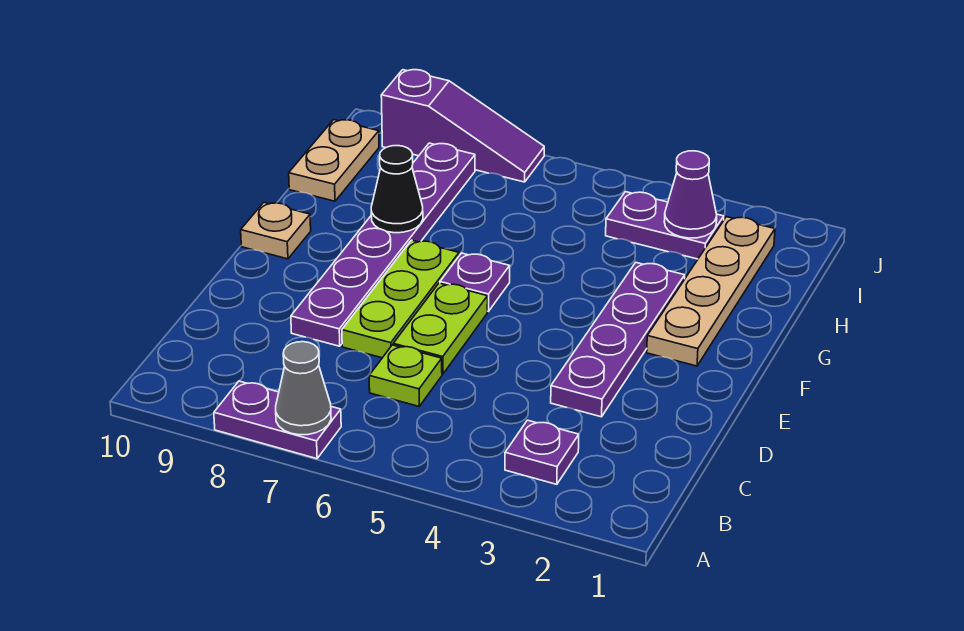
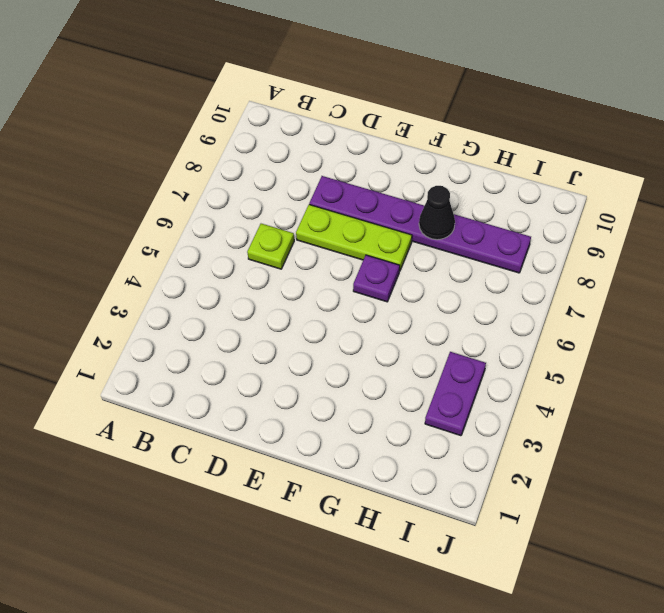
none -> purple plate A7:A8 level 1
none -> purple plate B3 level 1
none -> purple plate D3:G3 level 1

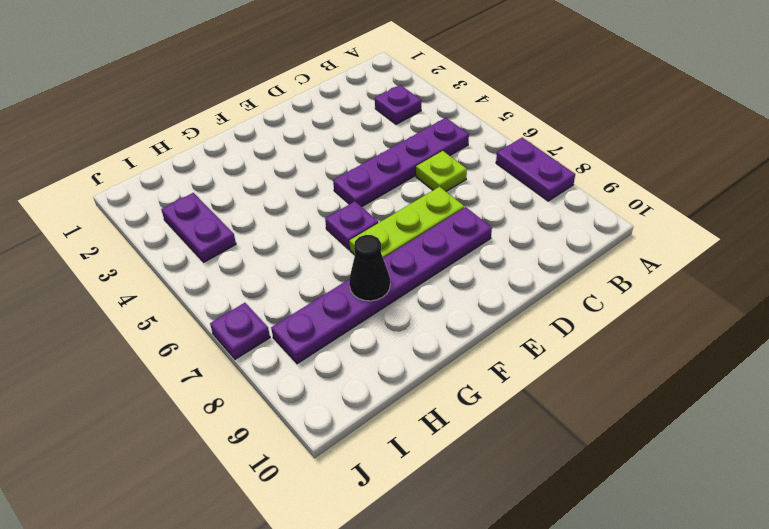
purple plate B5:E5 level 1 -> purple plate D3:G3 level 1
purple plate J7 level 1 -> purple slope J7:J9 level 1 top 9
none -> lime plate D6:E6 level 1
none -> tan plate F2:I2 level 1
none -> tan plate F10 level 1

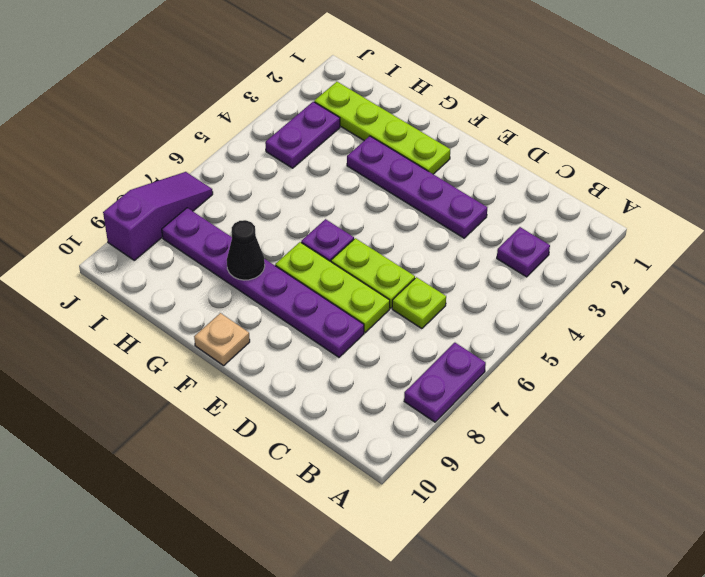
lime plate F2:I2 level 1 -> tan plate F2:I2 level 1
none -> tan plate H10:I10 level 1
none -> grey cone A7 level 2
none -> purple cone I3 level 2

